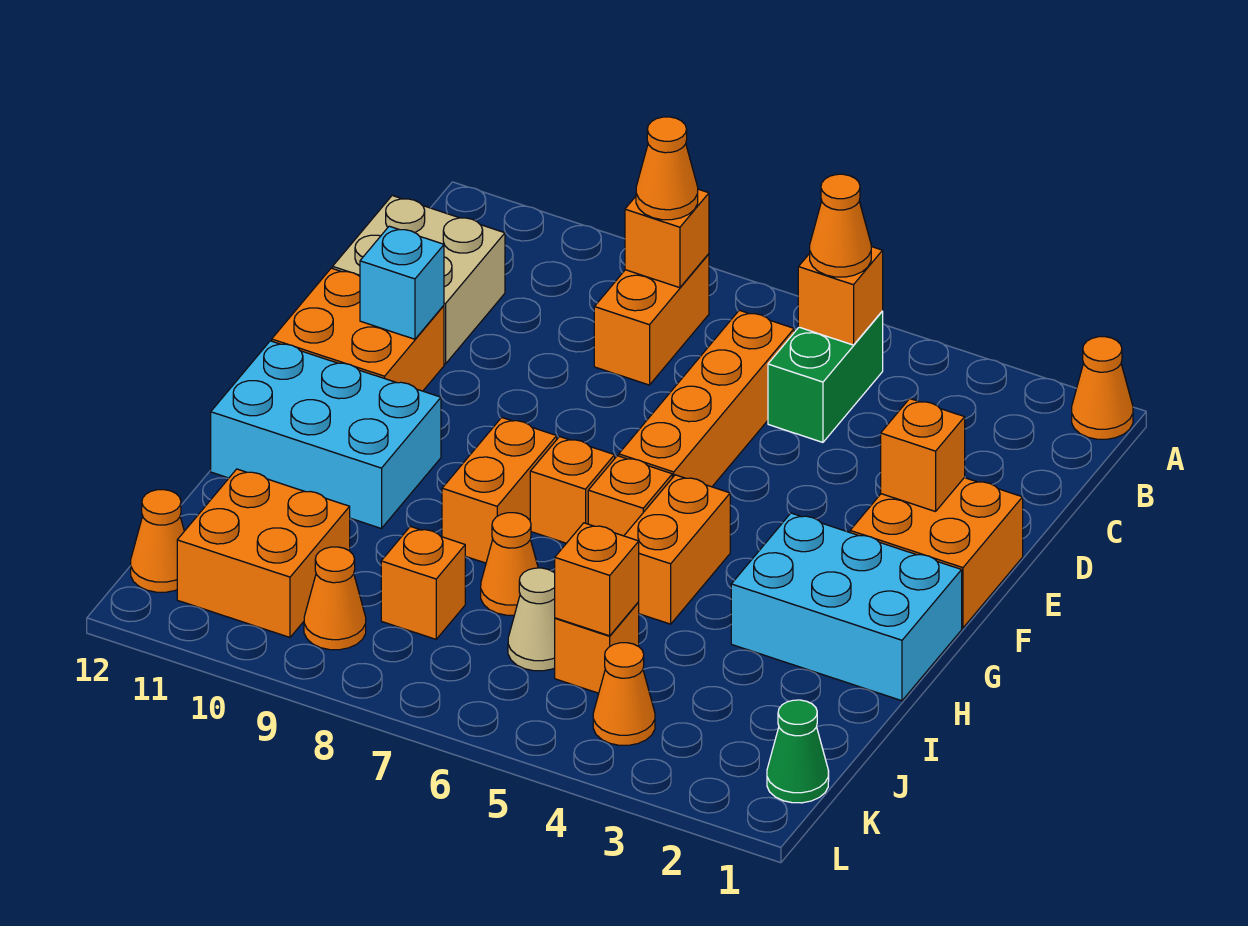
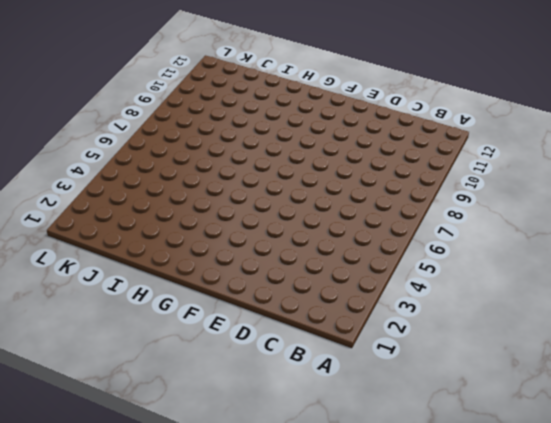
none -> orange cone A1 level 1
none -> green brick B5:C5 level 1
none -> orange brick B8:C8 level 1

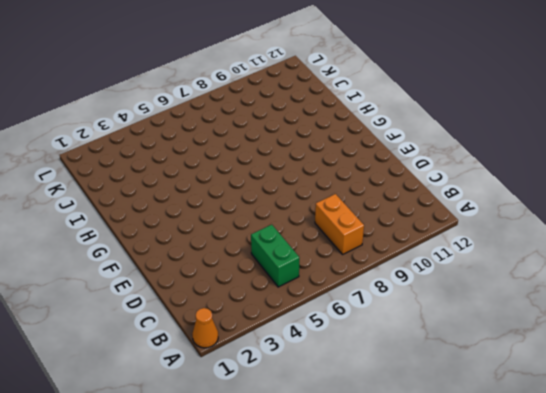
none -> orange brick C6:F6 level 1
none -> tan brick C11:D12 level 1
none -> orange brick E1:F2 level 1

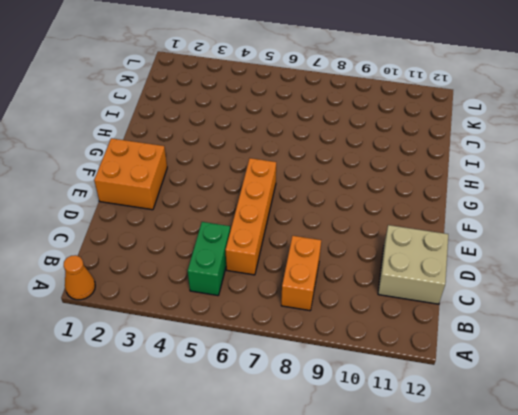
none -> orange brick E11:F12 level 1
none -> cyan brick G1:H3 level 1
none -> orange brick G5:H5 level 1

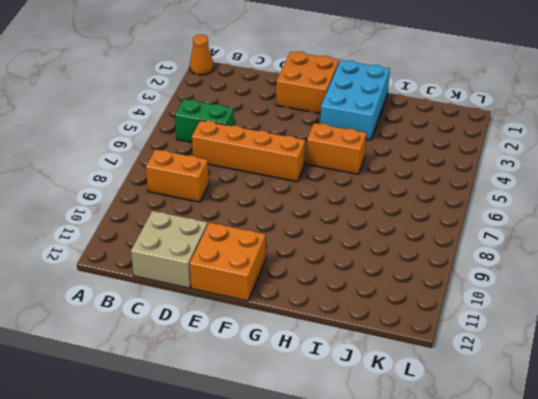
none -> orange brick G6 level 1
none -> orange brick G7 level 1
none -> orange brick G8:H8 level 1

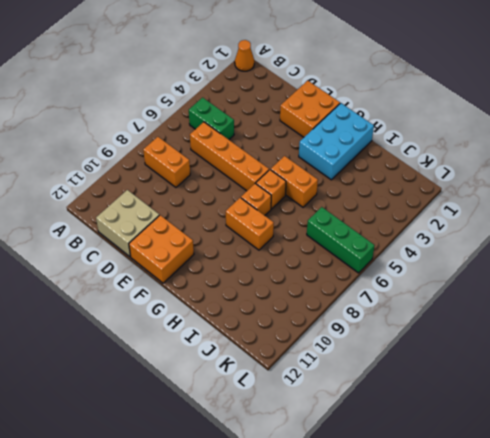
green brick J6:L6 level 1 -> tan cone J6 level 1
none -> cyan brick G10:H12 level 1
none -> orange cone I7 level 1
none -> orange brick J5 level 1

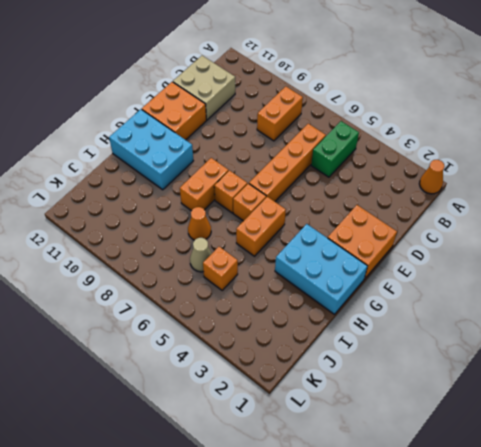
none -> orange brick J8 level 1
none -> orange brick J10:K11 level 1
none -> green cone K1 level 1

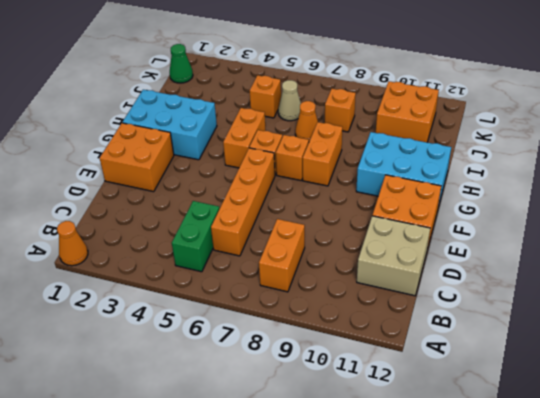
none -> orange cone K4 level 1
none -> orange cone K9 level 1
none -> orange cone K12 level 1

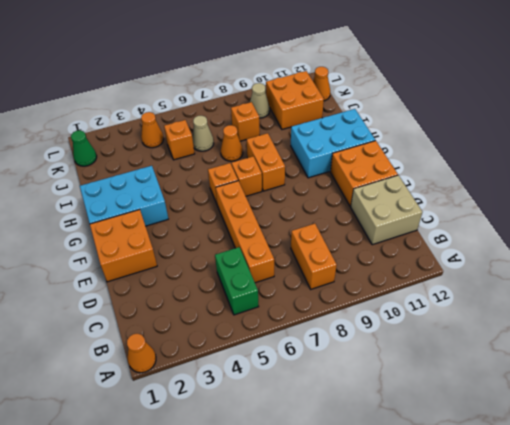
tan cone K9 level 1 -> orange cone K9 level 1
none -> orange brick G5:H5 level 1
none -> orange brick B5 level 2
none -> orange brick B8 level 2

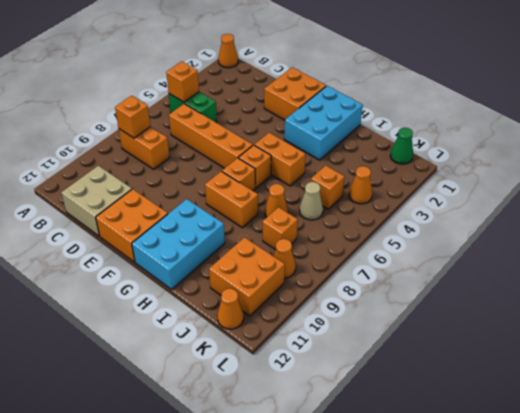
none -> orange brick E2 level 2
none -> cyan brick E11 level 2
none -> orange brick J5 level 2

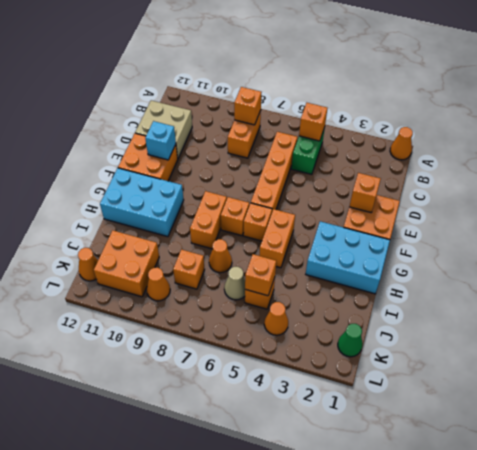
none -> orange cone B5 level 3
none -> orange cone B8 level 3

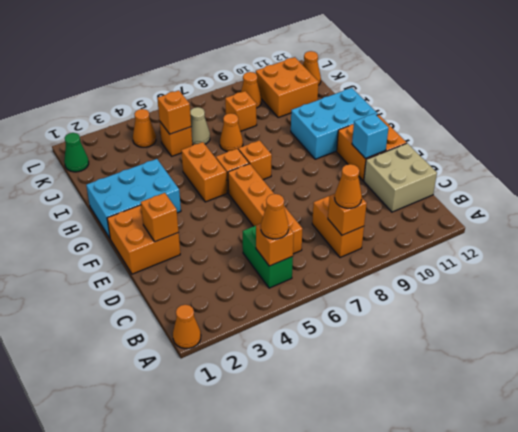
none -> orange brick G8:H8 level 1

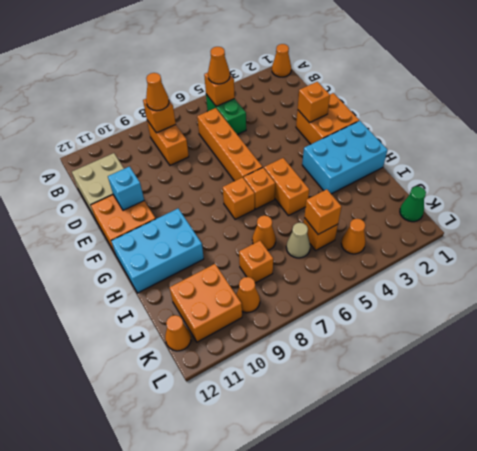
none -> orange brick G8:H8 level 1

